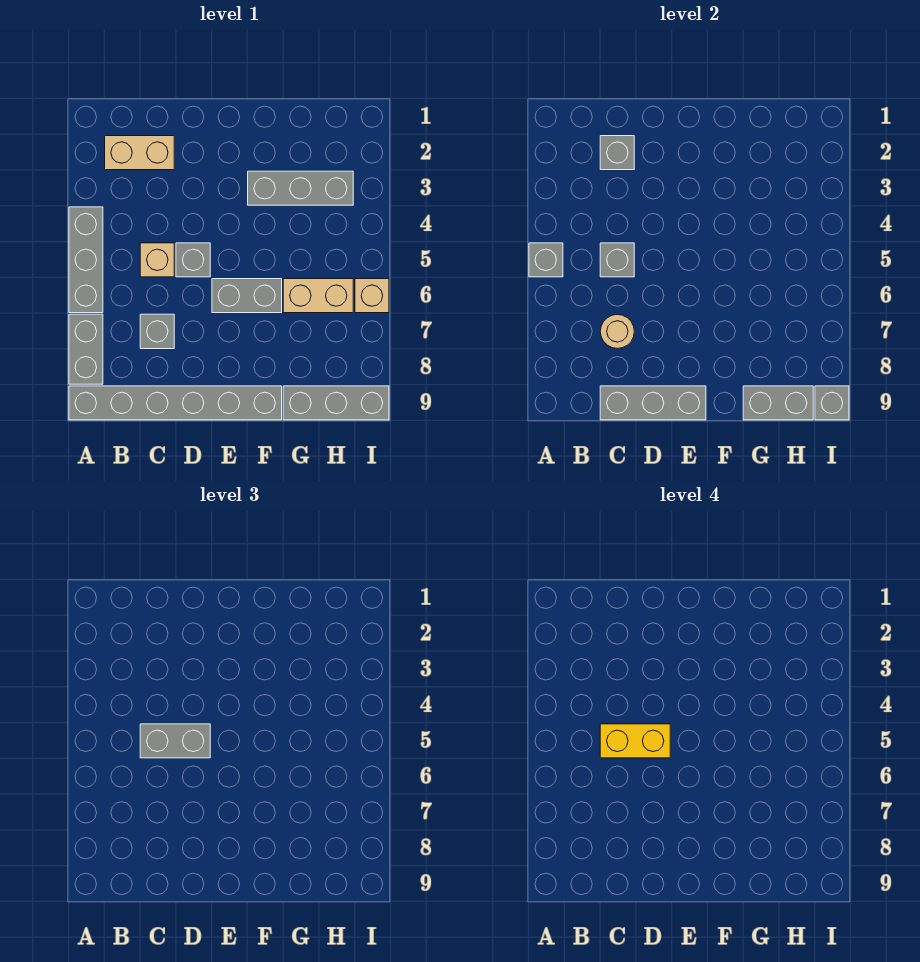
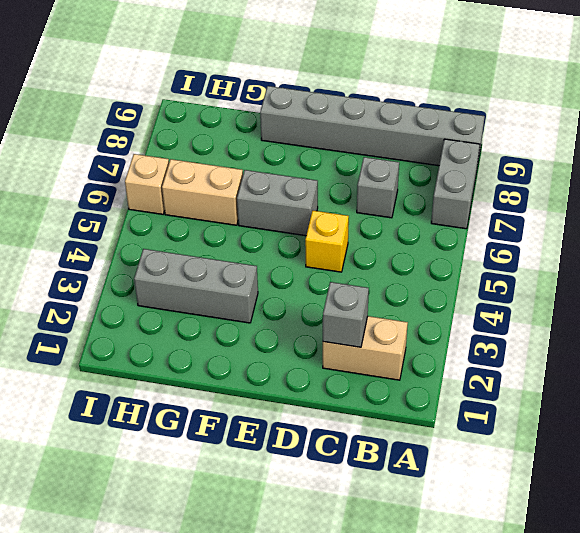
yellow brick D5 level 1 -> grey brick D5 level 1
none -> grey brick A4:A6 level 1
none -> tan brick C5 level 1
none -> grey brick G9:I9 level 1

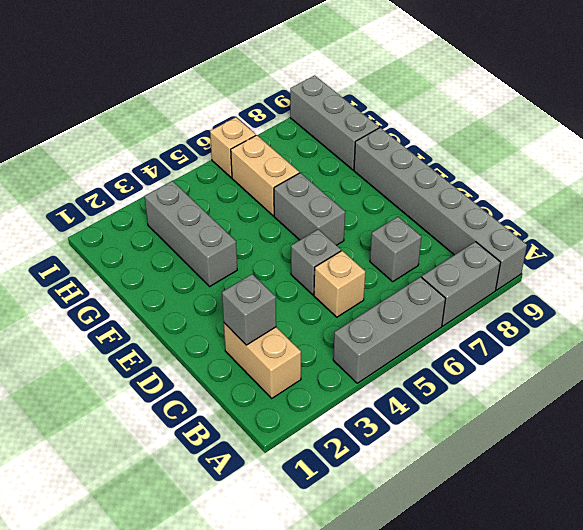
none -> grey brick A5 level 2
none -> grey brick C5 level 2
none -> tan round brick C7 level 2

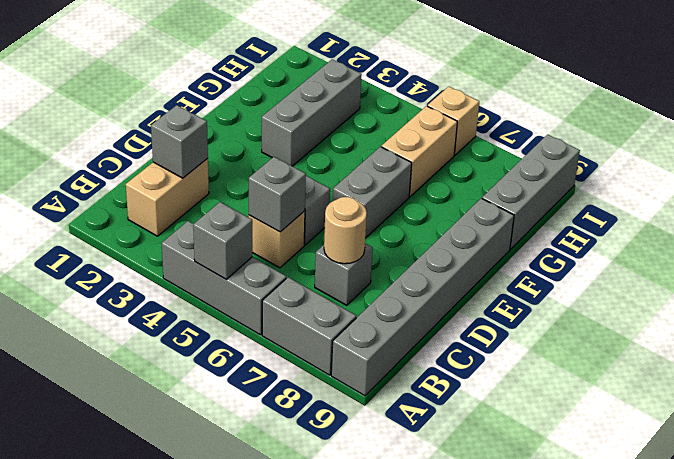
none -> grey brick C9:E9 level 2
none -> grey brick G9:H9 level 2
none -> grey brick I9 level 2

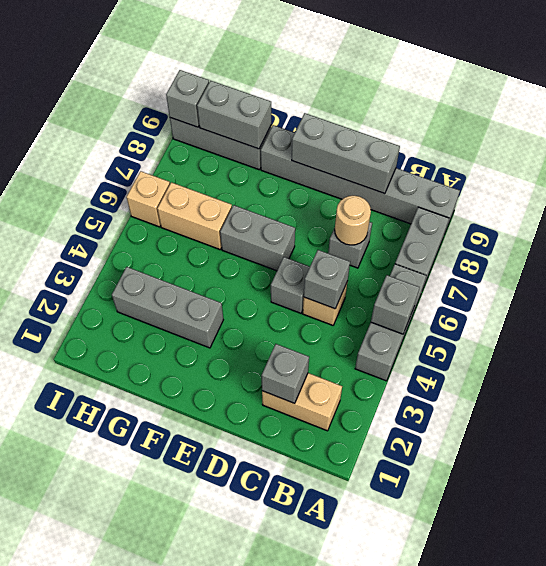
none -> grey brick C5:D5 level 3
none -> yellow brick C5:D5 level 4

